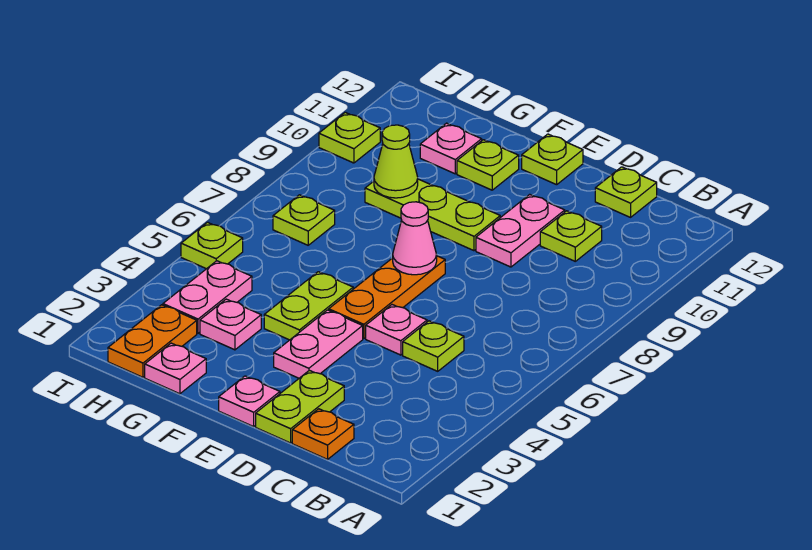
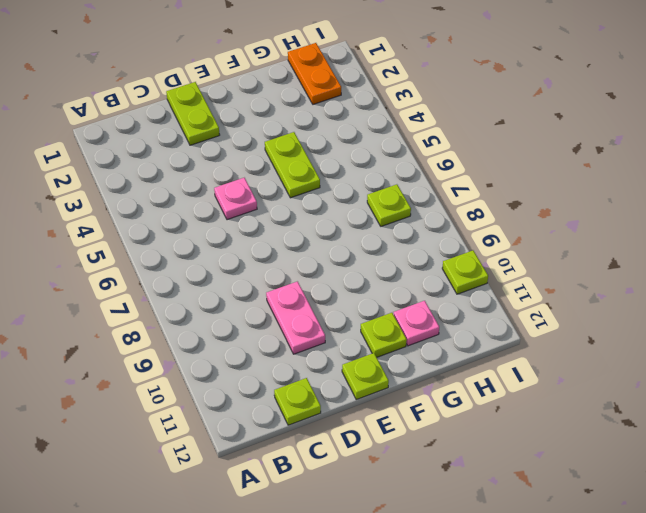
none -> orange plate C1 level 1
none -> lime plate C5 level 1
none -> lime plate C10 level 1

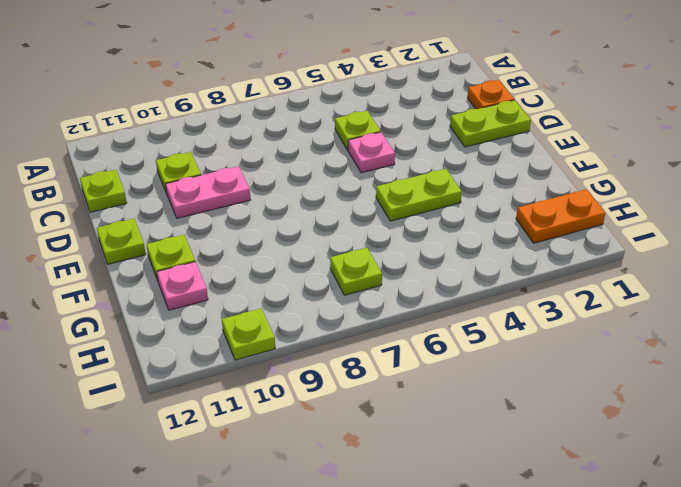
none -> pink plate E1 level 1
none -> pink plate E3:E4 level 1
none -> orange plate E5:E7 level 1

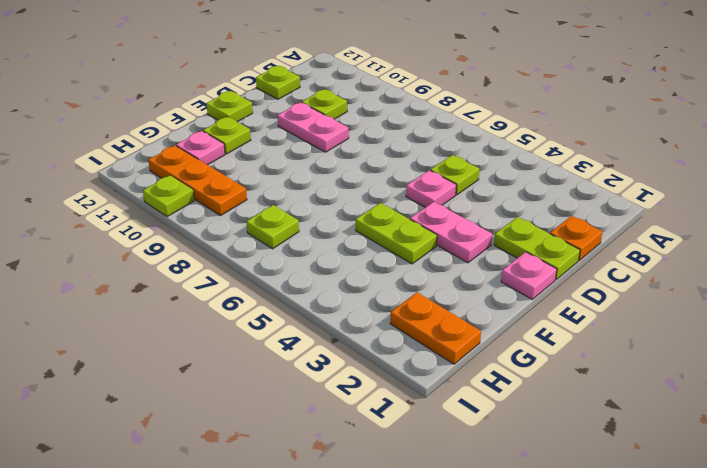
orange plate H9:H11 level 1 -> orange plate E5:E7 level 1
none -> lime plate E9:G9 level 1
none -> pink plate G1 level 1
none -> pink plate G3 level 1

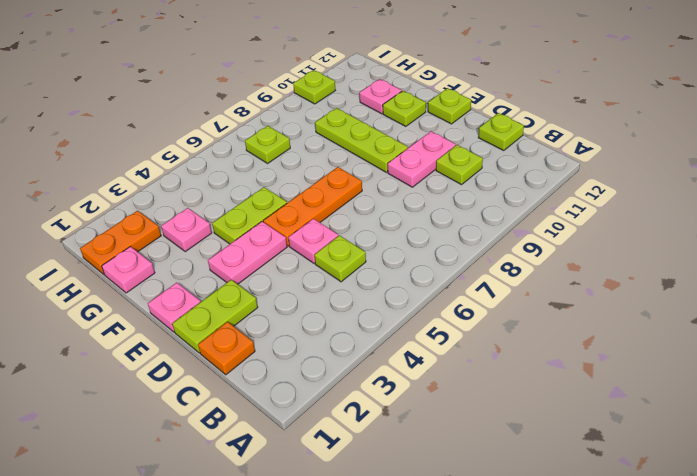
none -> pink plate H3:H4 level 1
none -> lime plate I5 level 1
none -> pink cone E7 level 2

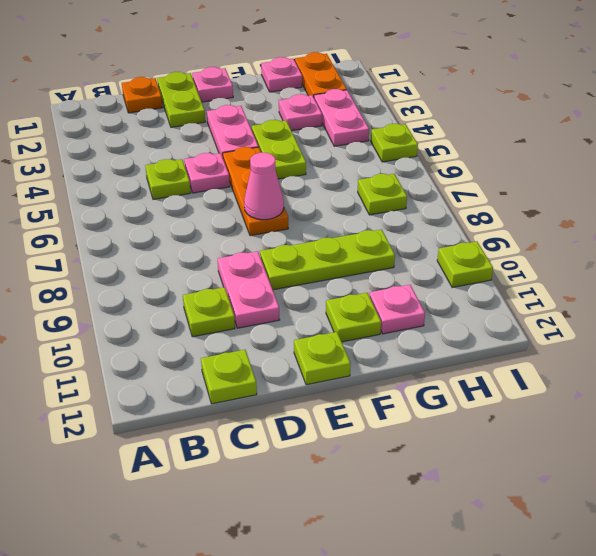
none -> lime cone G9 level 2

